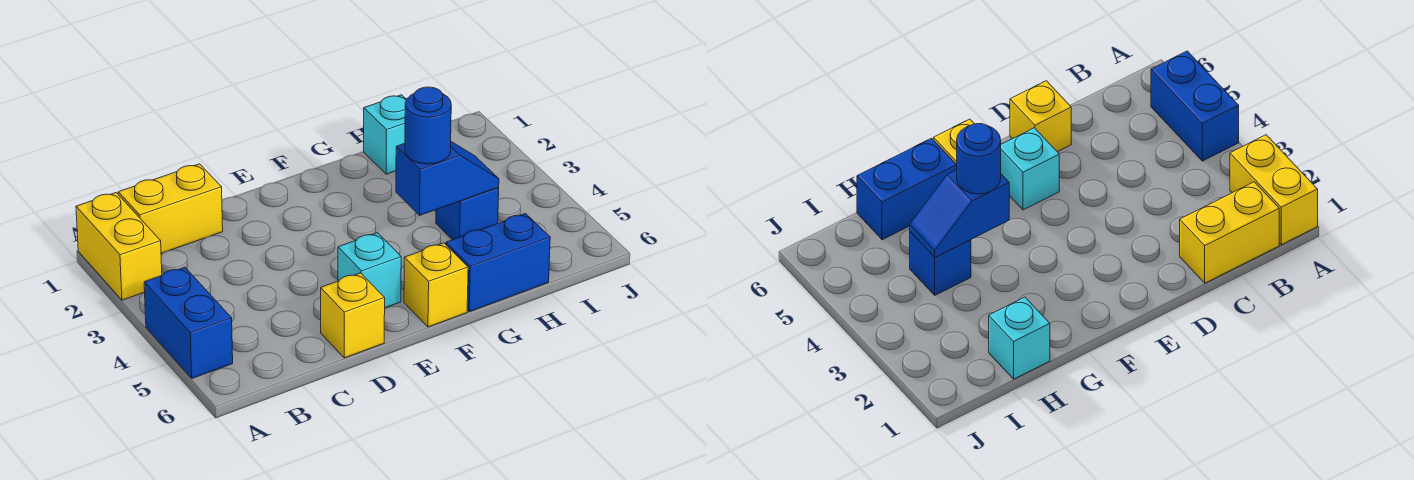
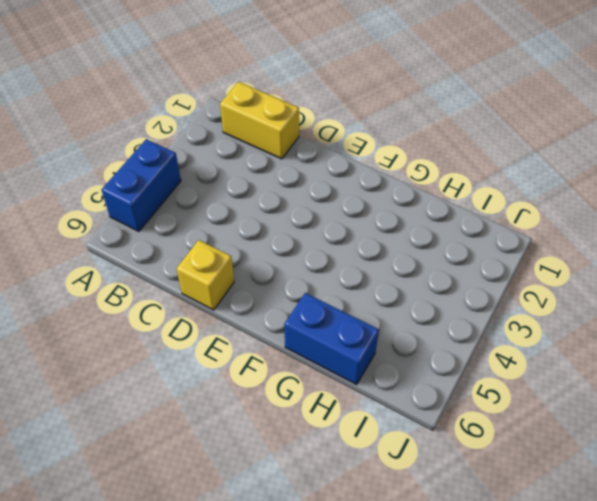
none -> yellow brick A1:A2 level 1
none -> cyan brick E5 level 1

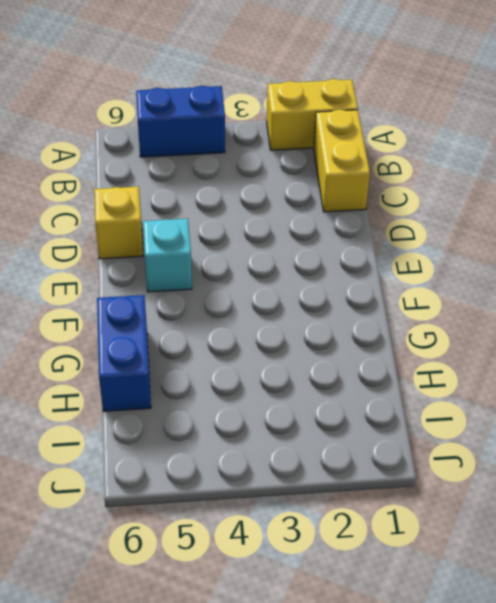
none -> yellow brick F6 level 1
none -> cyan brick H1 level 1

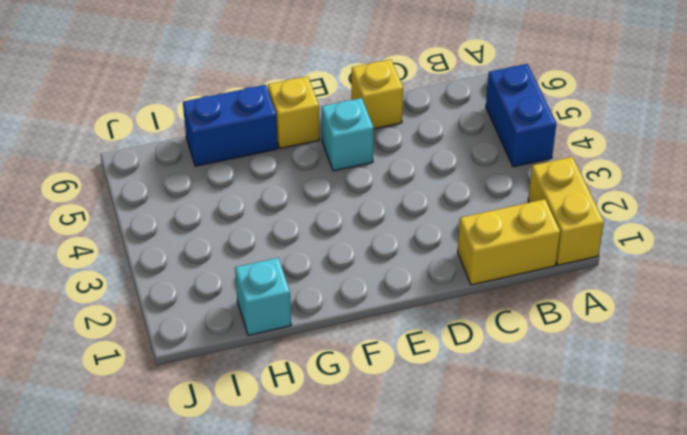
none -> blue brick H4 level 1
none -> blue slope G4:H4 level 2 top G

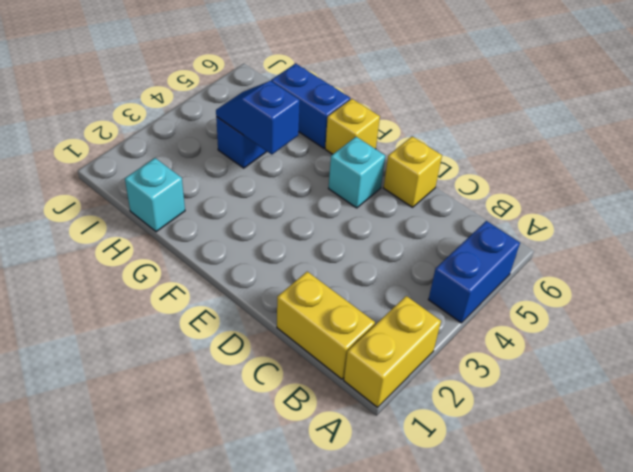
none -> blue round brick G4 level 3

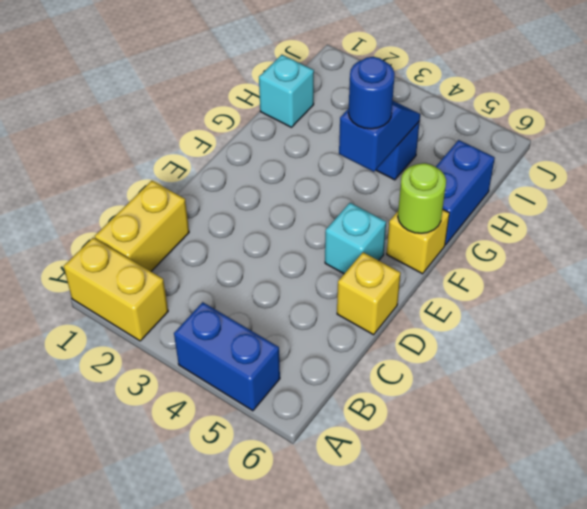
lime round brick F6 level 2 -> none

